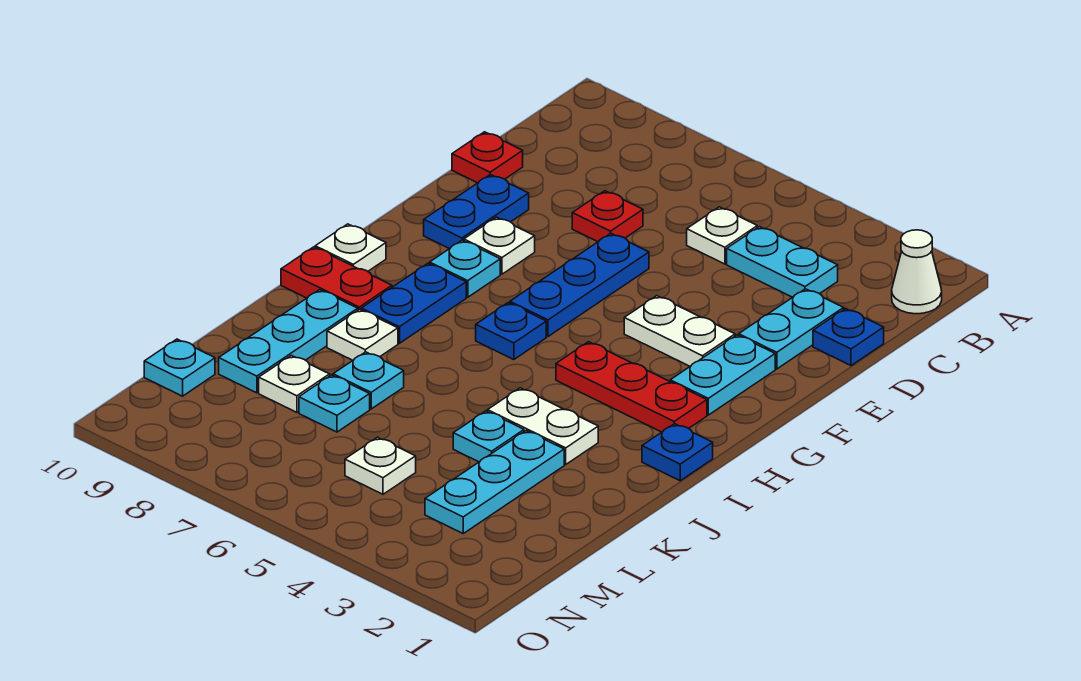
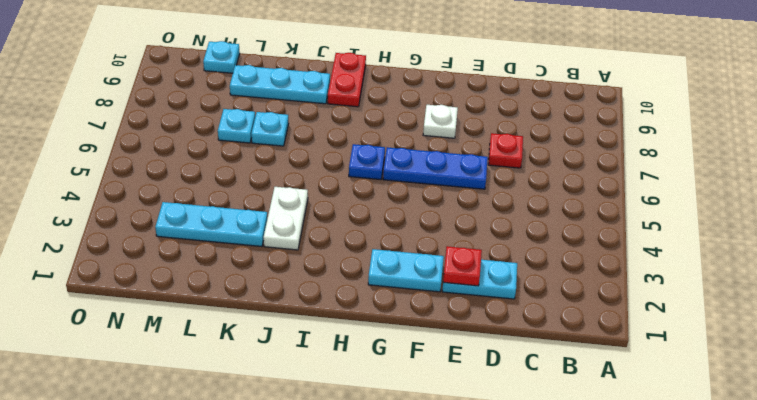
red plate E2 level 2 -> red plate D10 level 1
none -> white cone B1 level 1
none -> cyan plate C3:C4 level 1
none -> white plate C5 level 1

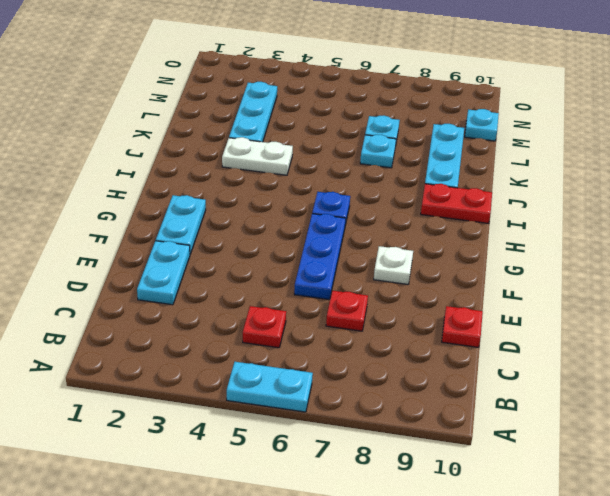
cyan plate A5:A6 level 1 -> cyan plate C3:C4 level 1
red plate C5 level 1 -> white plate C5 level 1
none -> white cone B1 level 1
none -> blue plate D1 level 1
none -> blue plate E9:F9 level 1

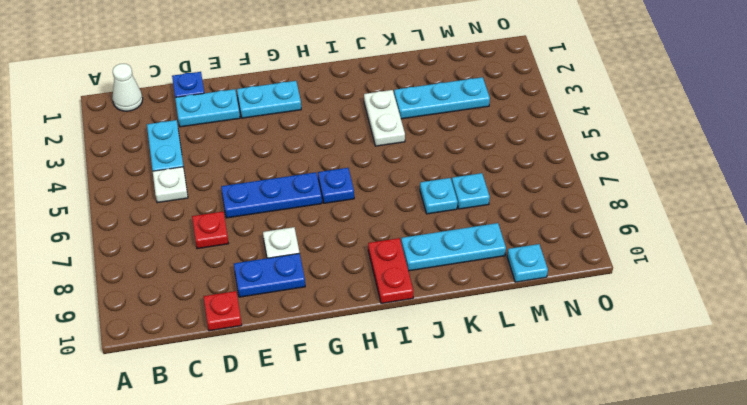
none -> white plate F3:F4 level 1
none -> cyan plate G8 level 1
none -> red plate H2:H4 level 1

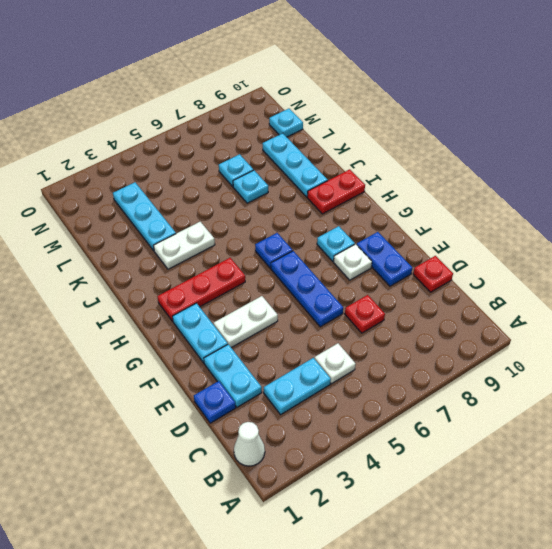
none -> blue plate H8:I8 level 1
none -> white plate H10 level 1
none -> blue plate I1 level 1

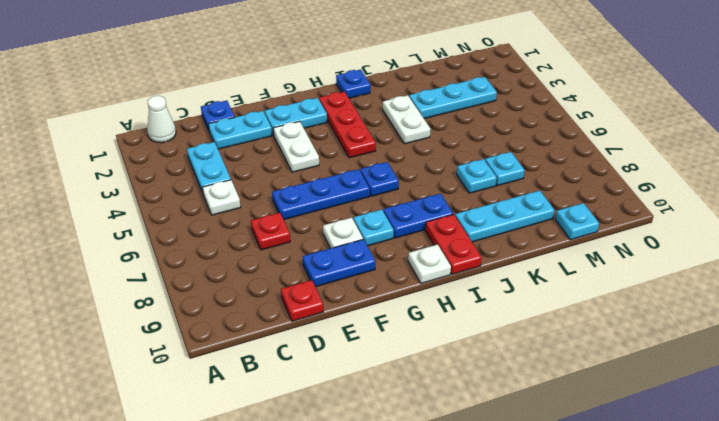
none -> white plate J8 level 1
none -> cyan plate K4 level 1
none -> white plate L8 level 1

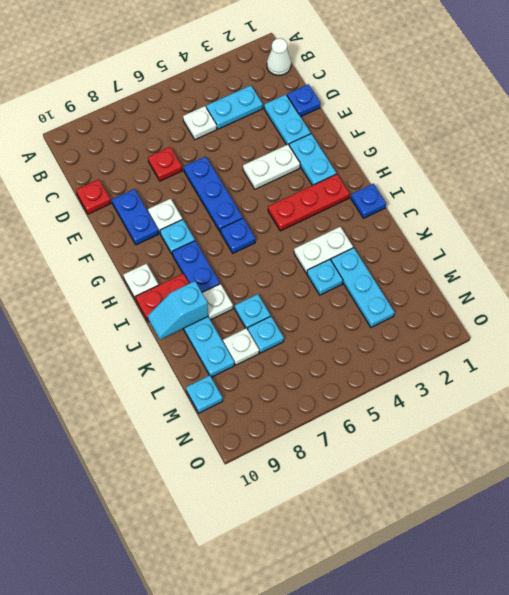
cyan slope J9:J10 level 2 top 9 -> none
none -> white plate M5 level 1

